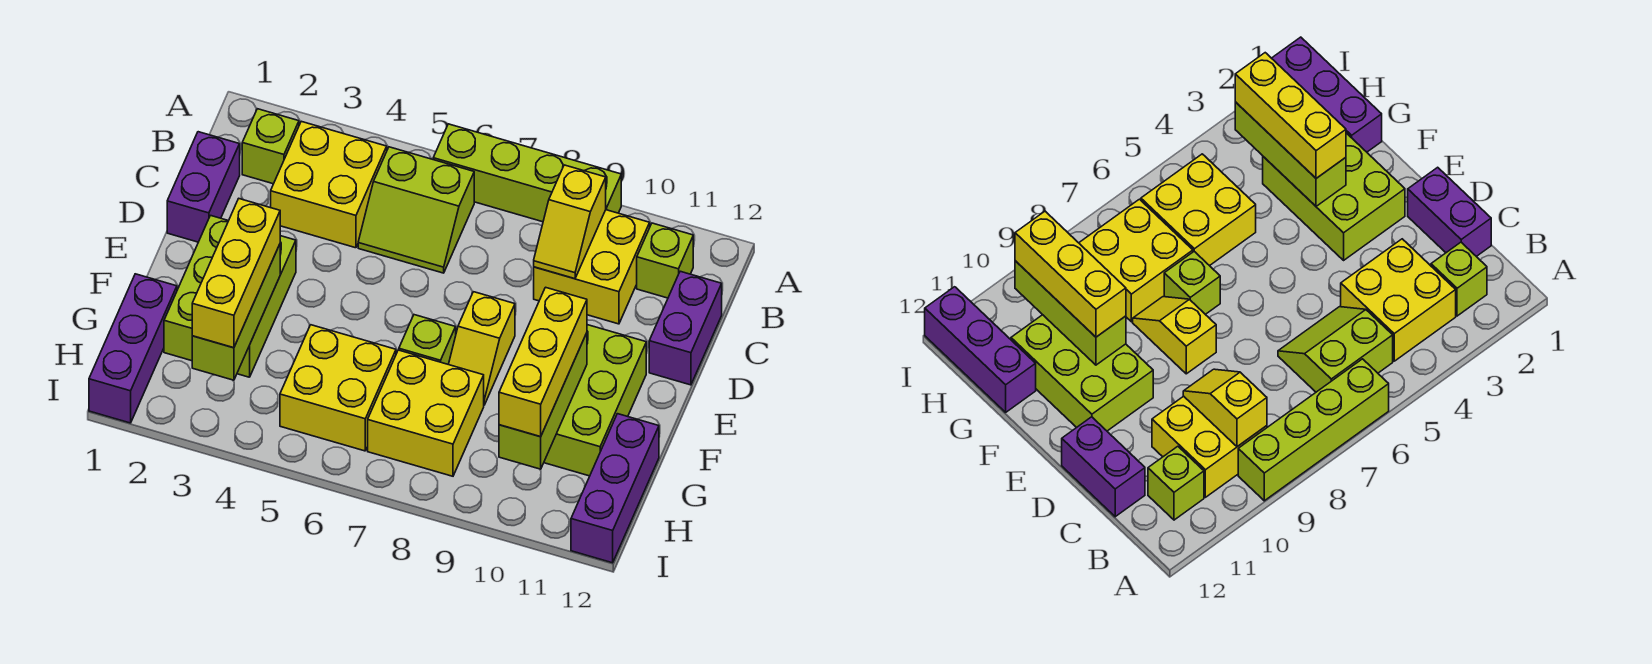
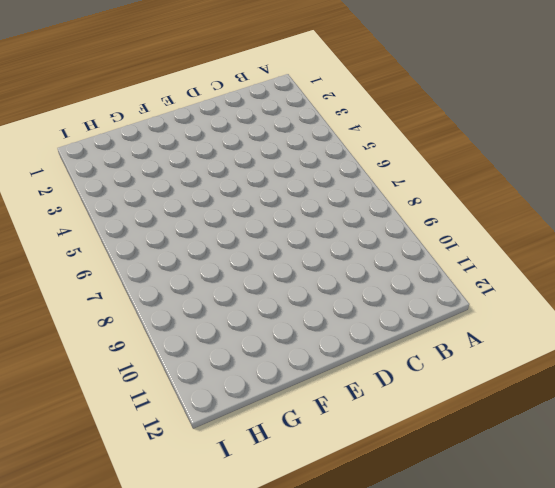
none -> lime brick A6:A9 level 1
none -> lime brick B2 level 1
none -> yellow brick B3:C4 level 1

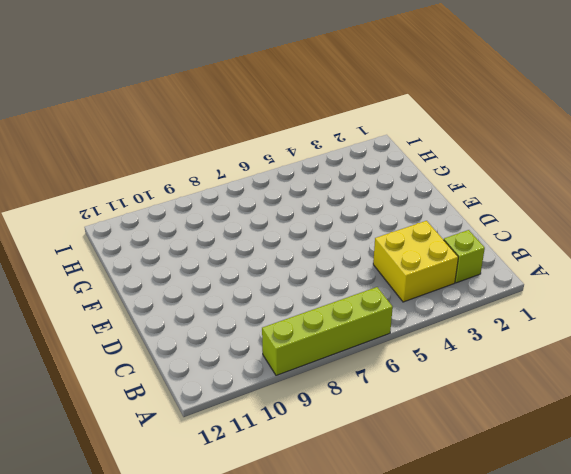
none -> lime slope B5:C6 level 1 top B
none -> yellow brick B9:C10 level 1
none -> lime brick B11 level 1

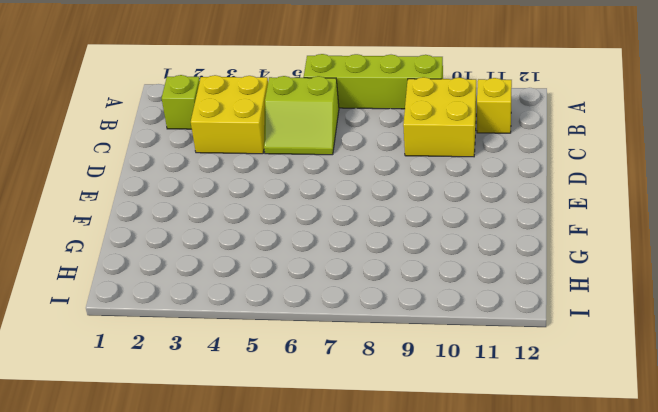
yellow brick B11 level 1 -> lime brick B11 level 1
none -> purple brick C1:D1 level 1
none -> purple brick C12:D12 level 1
none -> lime brick E2:G3 level 1

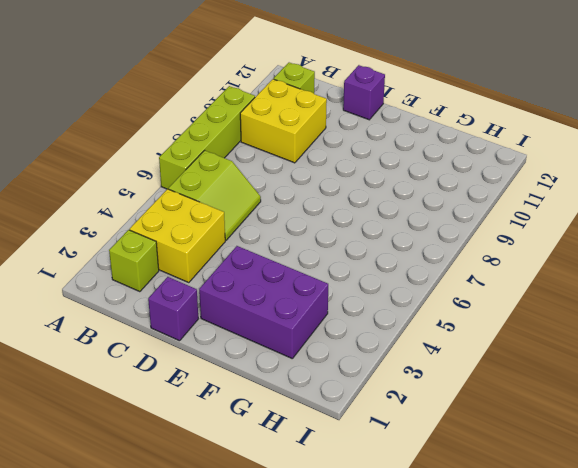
purple brick D1 level 1 -> purple brick C1:D1 level 1
purple brick D12 level 1 -> purple brick C12:D12 level 1
purple brick E2:G3 level 1 -> lime brick E2:G3 level 1
none -> yellow slope E8:F8 level 1 top E
none -> lime brick E10:G11 level 1
none -> lime brick F7 level 1

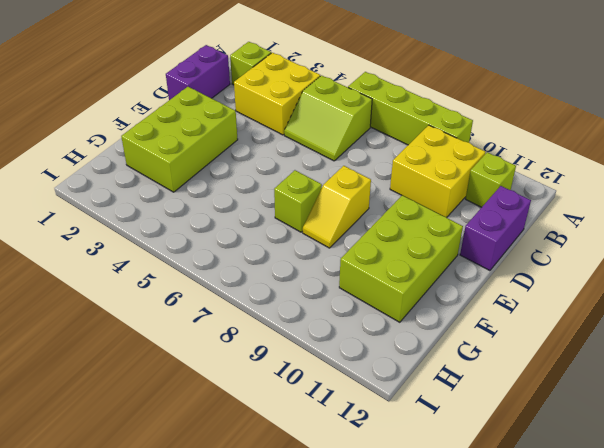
none -> purple brick G1:I1 level 1
none -> yellow brick G5:H6 level 1
none -> yellow brick G7:H8 level 1

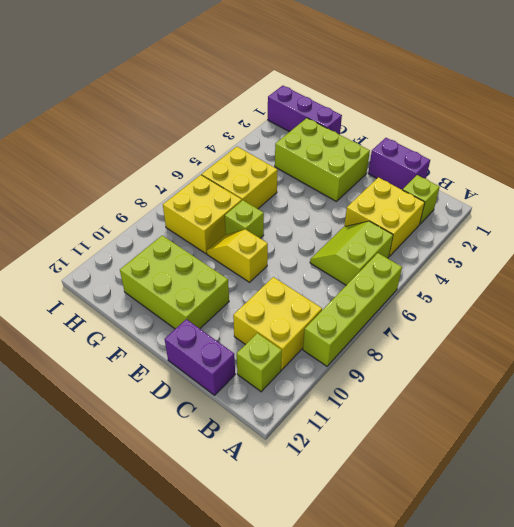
none -> purple brick G12:I12 level 1
none -> yellow slope B9:C9 level 2 top B
none -> lime brick F3:H3 level 2

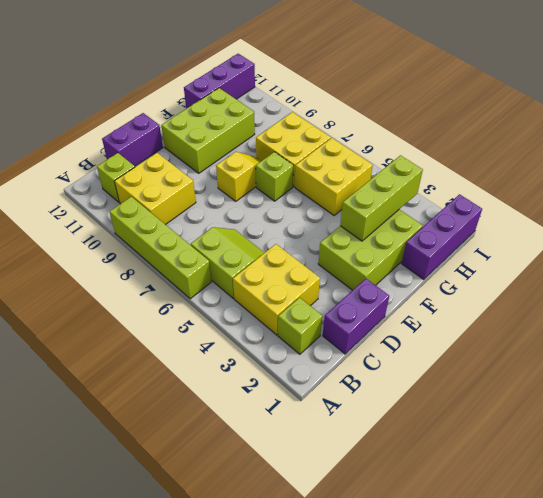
none -> yellow slope B9:C9 level 2 top B
none -> lime brick F10:H10 level 2
none -> yellow brick F3:H3 level 3

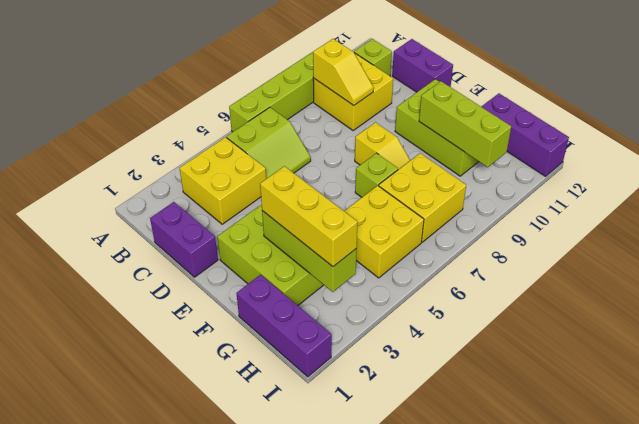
none -> lime brick B2 level 1
none -> yellow brick F10:H10 level 3

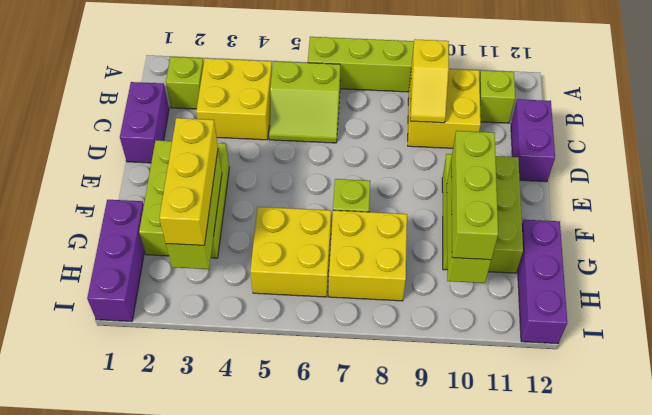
lime brick F10:H10 level 3 -> yellow brick F10:H10 level 3
none -> yellow slope E8:F8 level 1 top E

